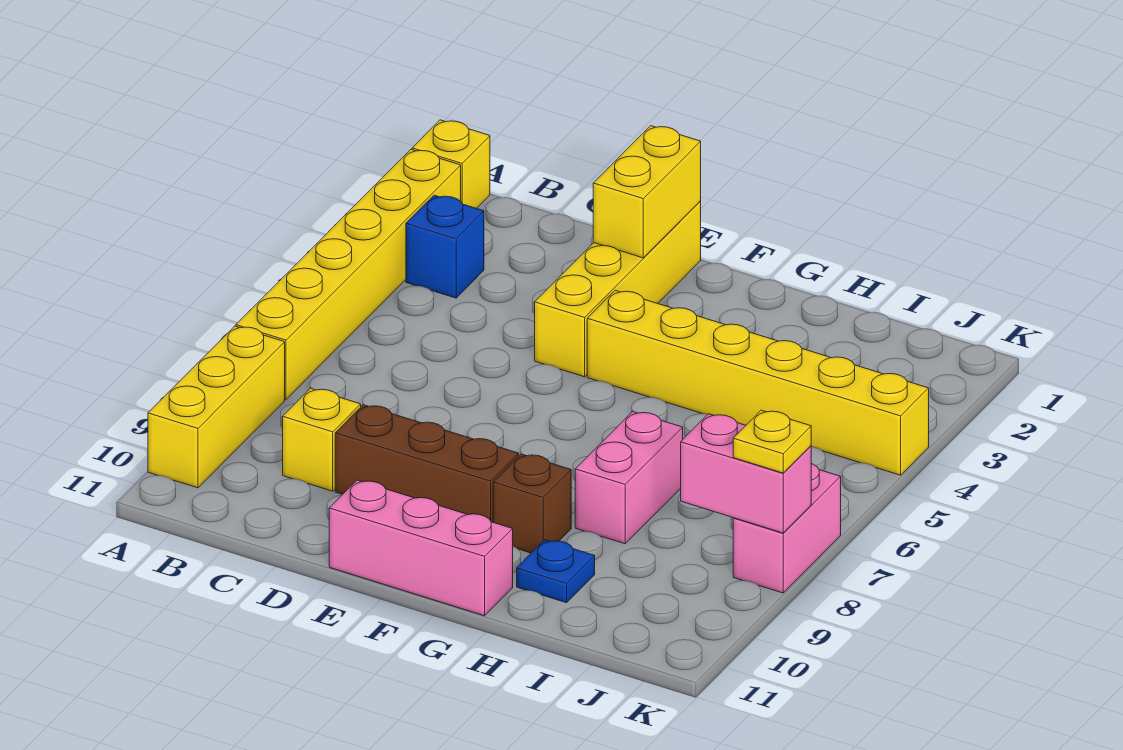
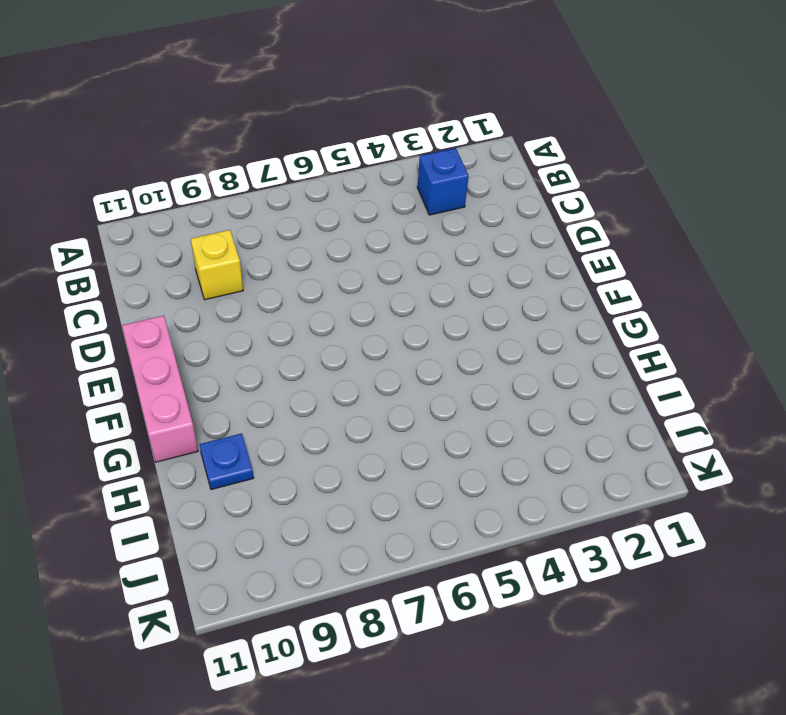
none -> yellow brick A1 level 1
none -> yellow brick A2:A7 level 1
none -> yellow brick A8:A10 level 1

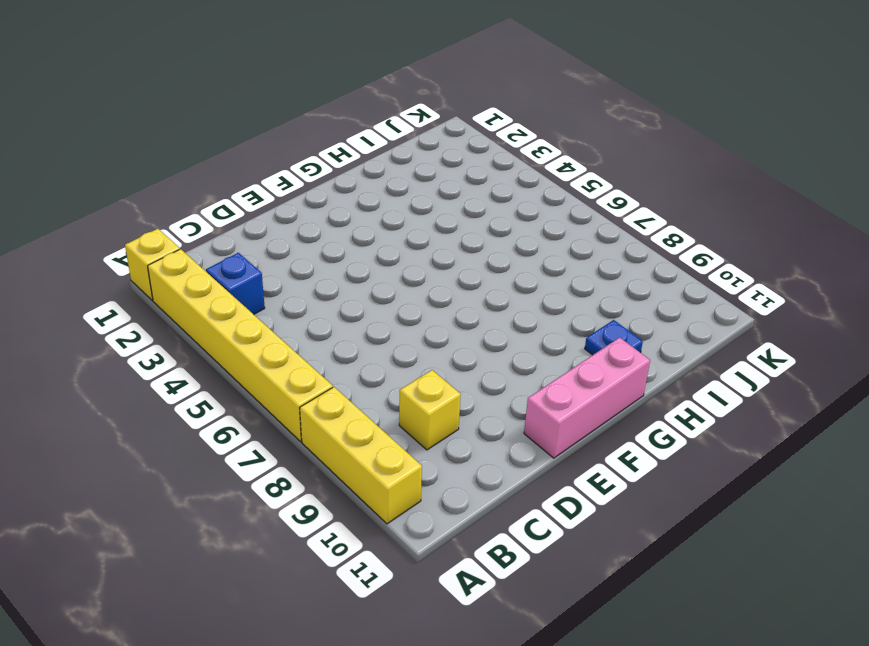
none -> brown brick D9:F9 level 1
none -> yellow brick E1:E4 level 1
none -> yellow brick F4:K4 level 1

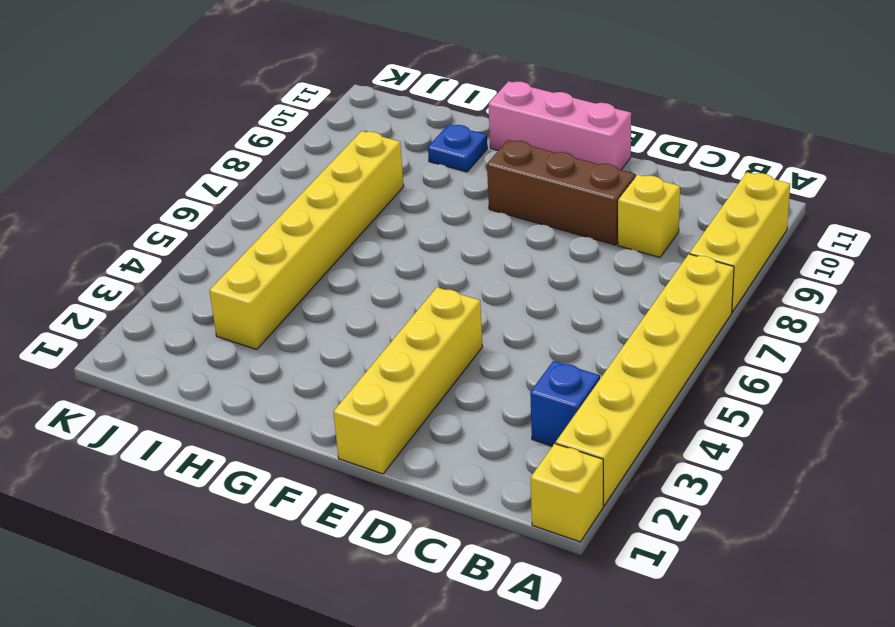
yellow brick I3:I8 level 1 -> yellow brick F4:K4 level 1
none -> brown brick G9 level 1
none -> pink brick H7:H8 level 1
none -> pink brick K7:K8 level 1

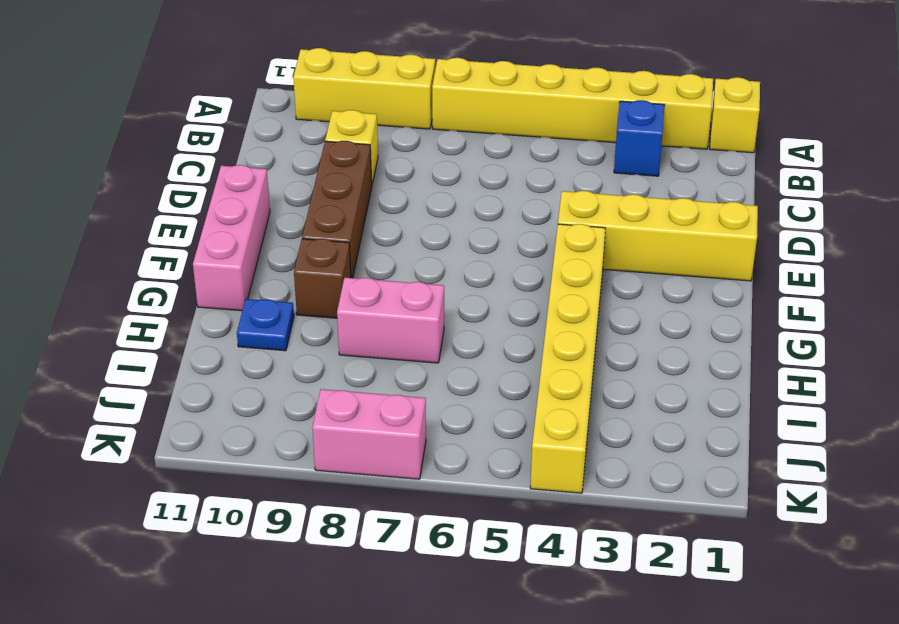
none -> yellow brick E1:E2 level 2
none -> pink brick J8:K8 level 2
none -> yellow plate K8 level 3

